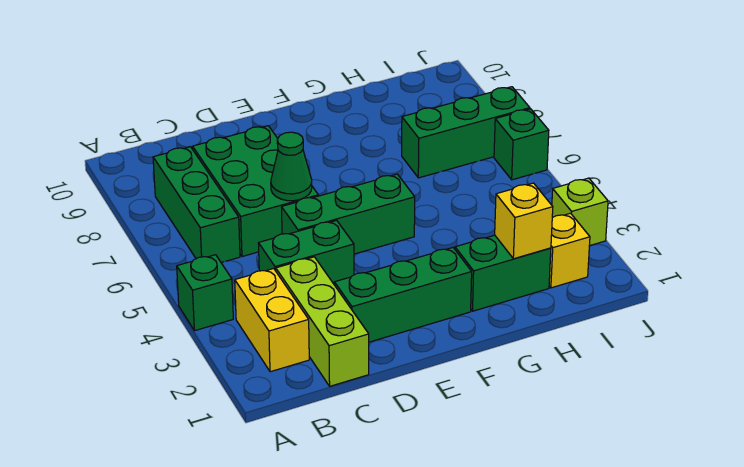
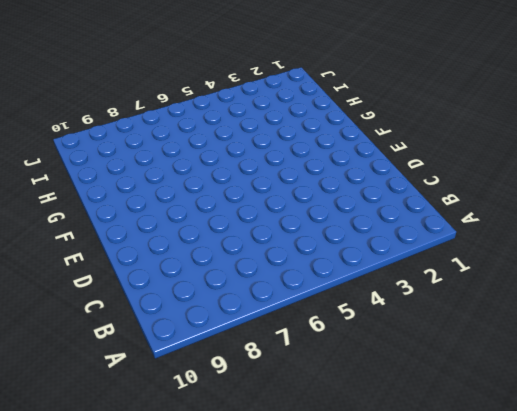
none -> green brick A4 level 1
none -> yellow brick B2:B3 level 1
none -> green brick B6:B8 level 1

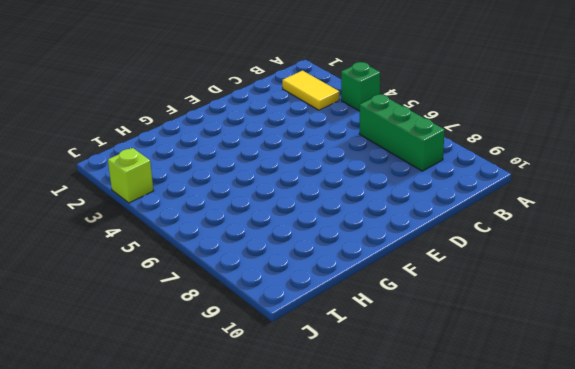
yellow tile B2:B3 level 1 -> yellow brick B2:B3 level 1
none -> lime brick C1:C3 level 1
none -> green brick C4:D4 level 1
none -> green brick C6:D8 level 1

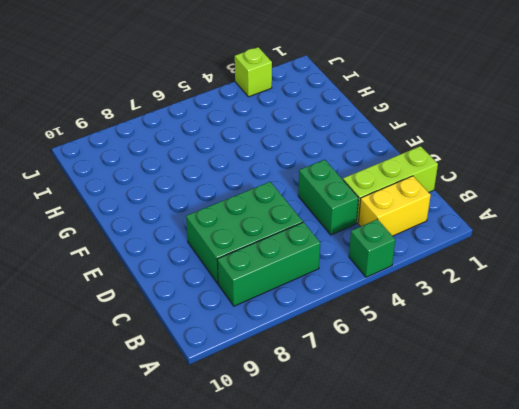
none -> green brick D2:F2 level 1
none -> green brick D5:F5 level 1
none -> green brick G2:H2 level 1

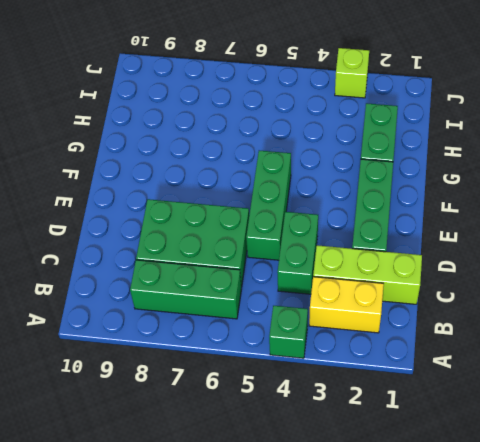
none -> green brick H7:J7 level 1
none -> yellow brick I2 level 1
none -> green brick J6 level 1

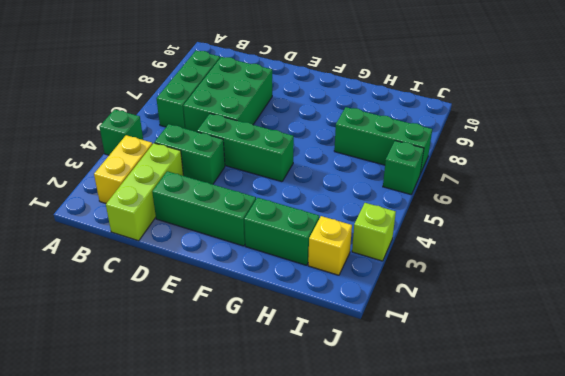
none -> green cone D6 level 2
none -> yellow brick H2 level 2

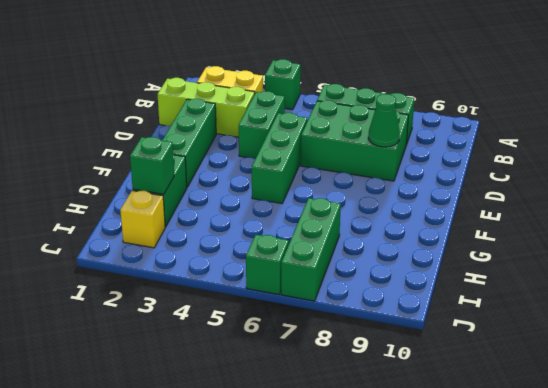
green cone D8 level 2 -> green cone D6 level 2
green brick H2 level 2 -> yellow brick H2 level 2
none -> lime brick J3 level 1

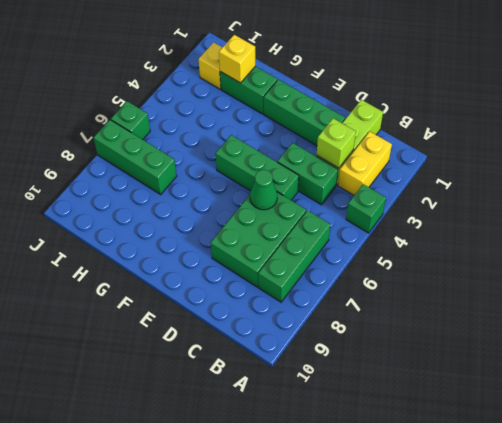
lime brick C3 level 2 -> lime brick J3 level 1

